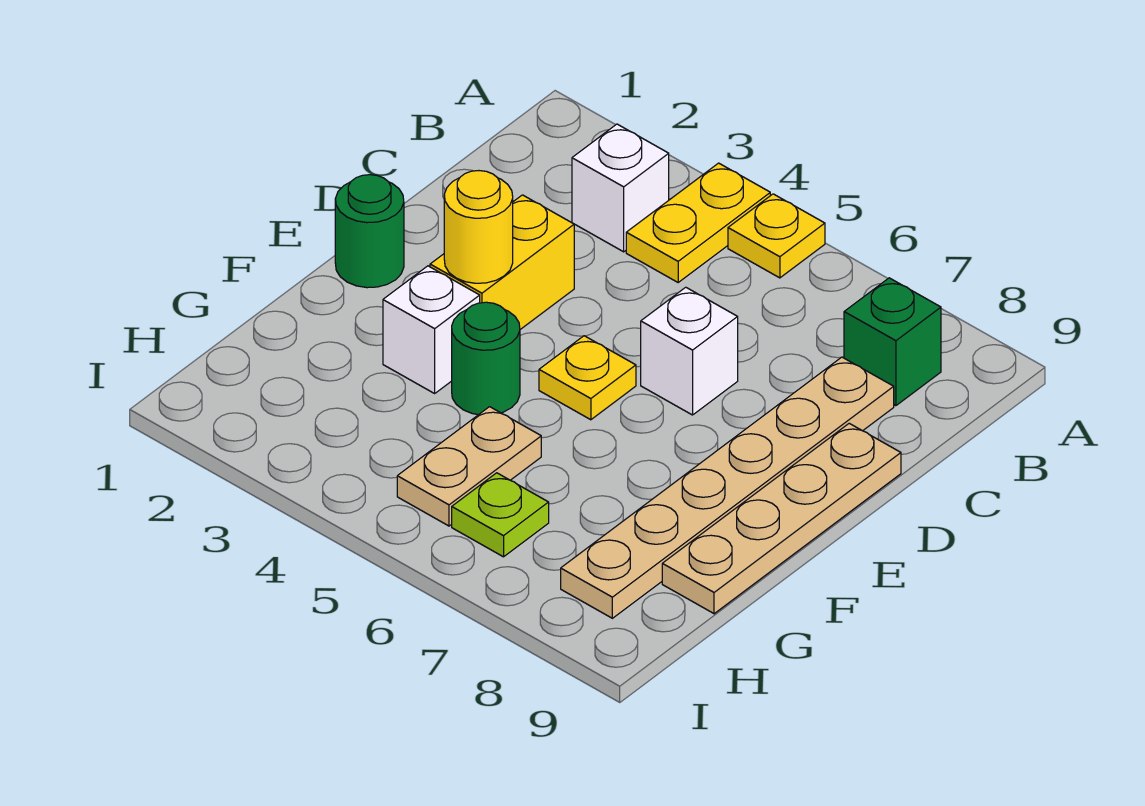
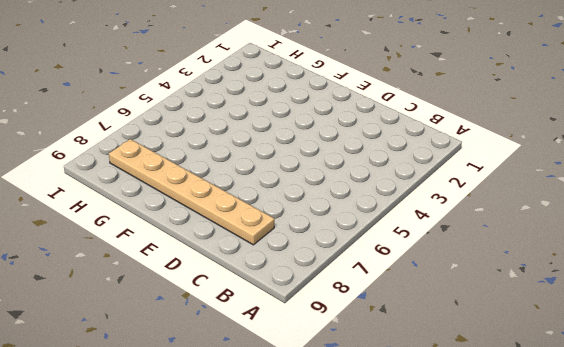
none -> yellow plate A4:B4 level 1
none -> yellow plate A5 level 1
none -> white brick B3 level 1

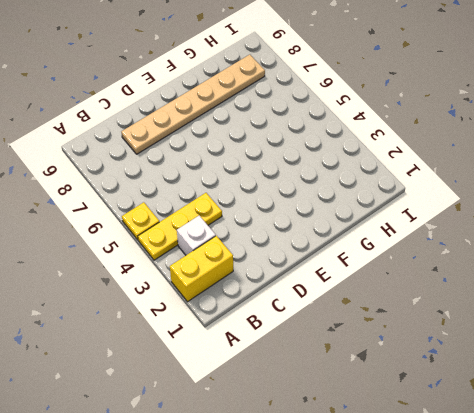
yellow brick A2:B2 level 1 -> yellow brick D3:E3 level 1
yellow plate A4:C4 level 1 -> yellow plate A4:B4 level 1
none -> green brick B8 level 1
none -> white brick D6 level 1
none -> tan plate D9:G9 level 1

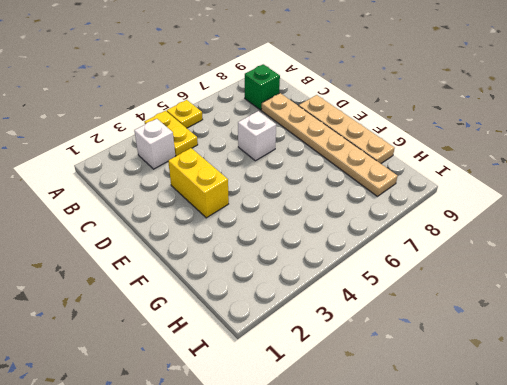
none -> green round brick E1 level 1
none -> yellow plate E5 level 1
none -> white brick F3 level 1

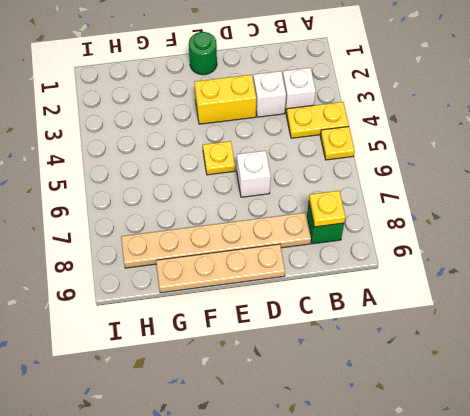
yellow plate B8 level 2 -> none
white brick C3 level 1 -> white brick F3 level 1
none -> green round brick F4 level 1
none -> tan plate G5:H5 level 1
none -> lime plate H6 level 1

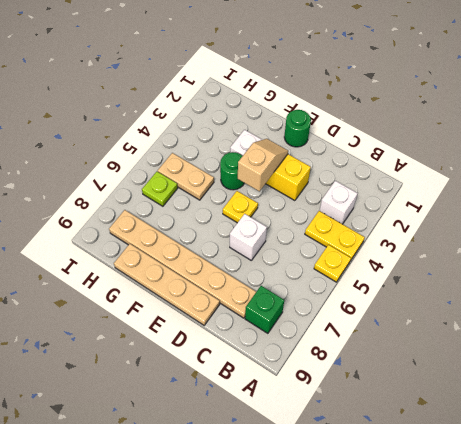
tan slope E3:E4 level 2 top 4 -> yellow round brick E3 level 2

